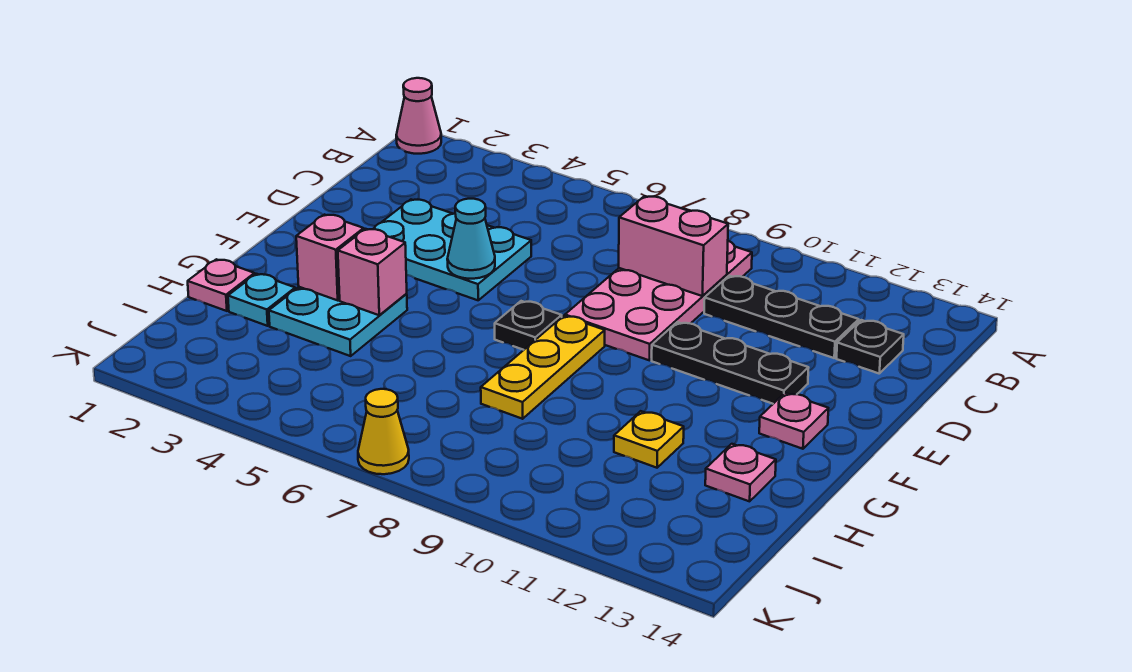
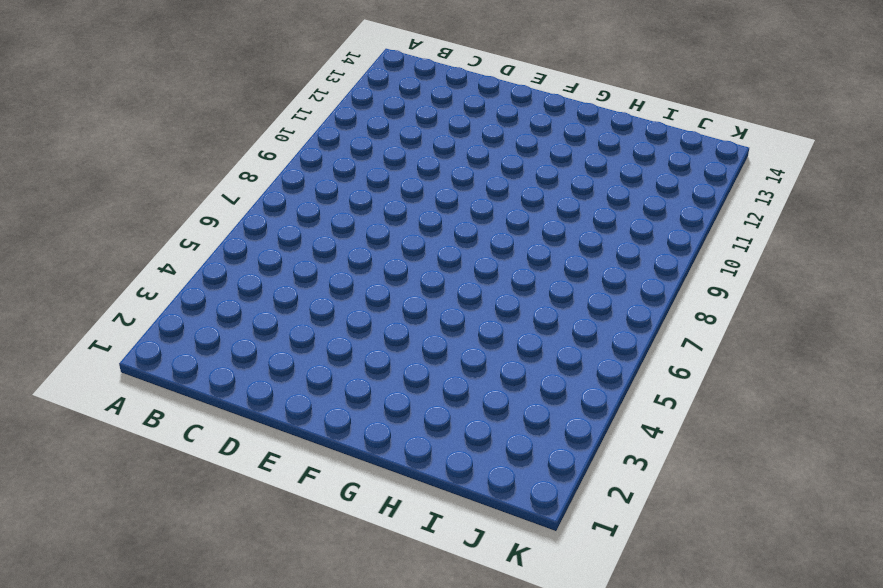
none -> pink cone A1 level 1
none -> pink plate B8:E9 level 1
none -> black plate C10:C12 level 1

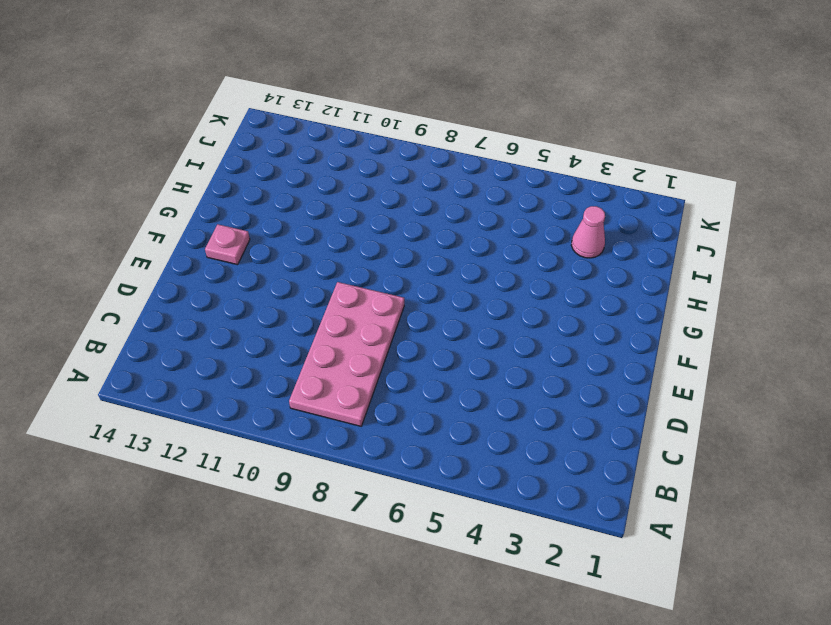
pink cone I3 level 1 -> pink cone A1 level 1
none -> black plate C10:C12 level 1
none -> black plate C13 level 1
none -> cyan plate D3:E5 level 1

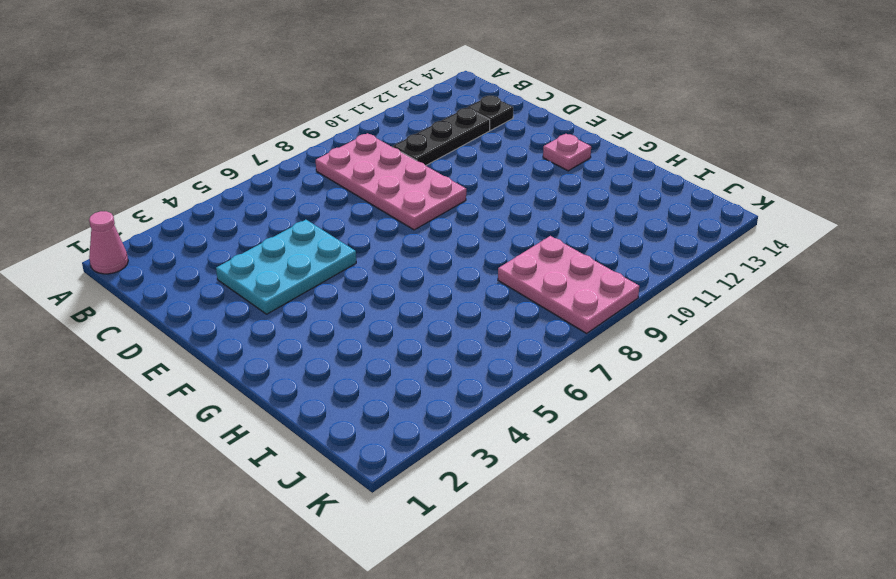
pink plate I8:K9 level 1 -> none
none -> black plate E10:E12 level 1
none -> black plate F7 level 1
none -> yellow plate F8:H8 level 1

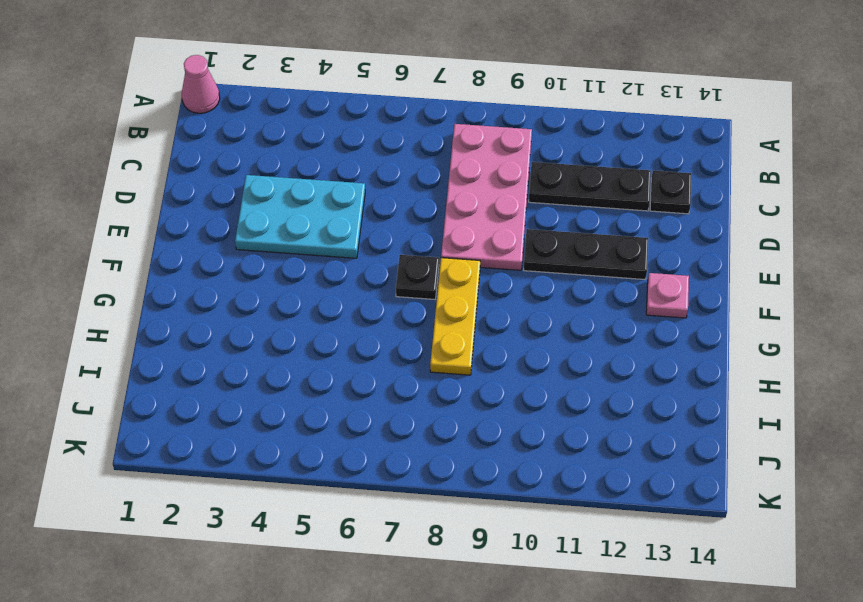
none -> cyan plate G3:H4 level 1
none -> pink plate H1 level 1
none -> cyan plate H2 level 1

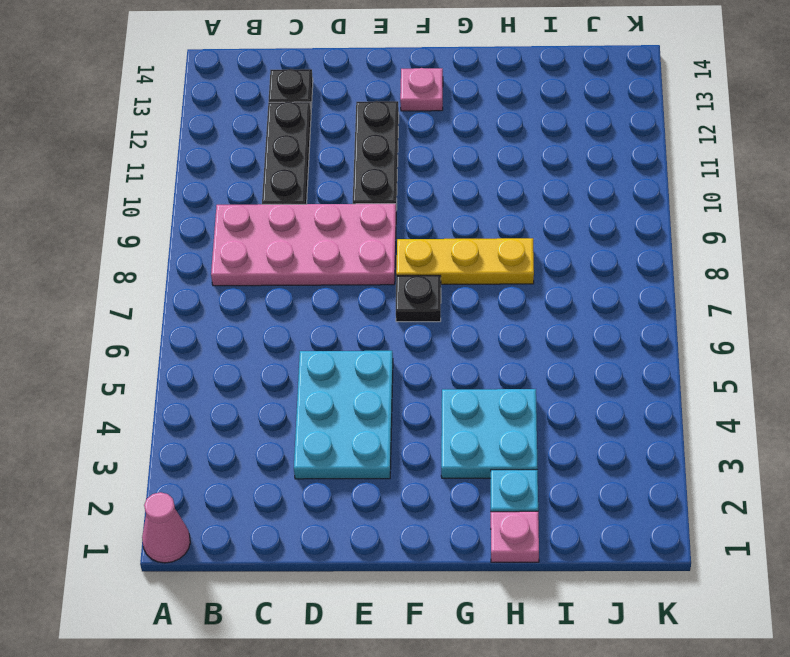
none -> yellow plate H11 level 1
none -> pink plate H13 level 1
none -> yellow cone K7 level 1

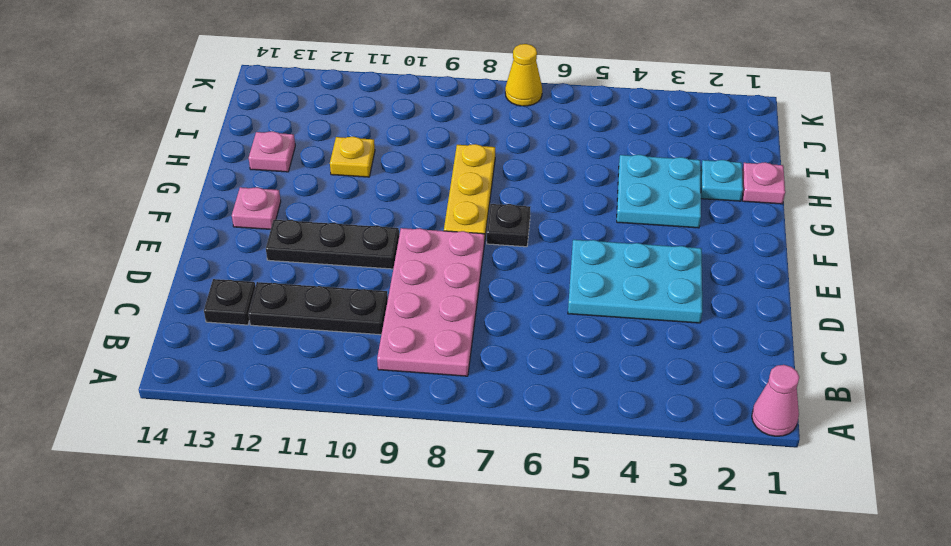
none -> pink brick C8:C9 level 2
none -> cyan cone E5 level 2
none -> pink brick G3 level 2

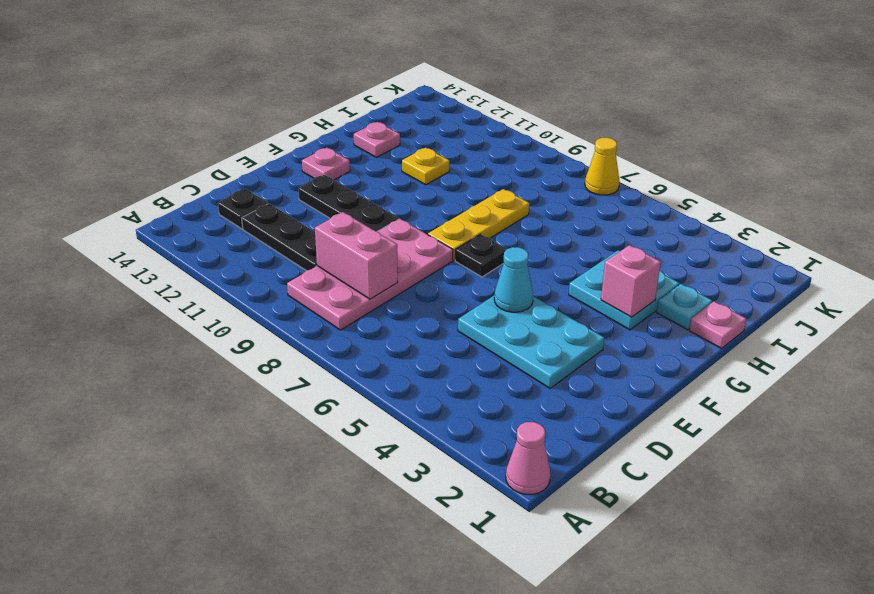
none -> pink brick G4 level 2

